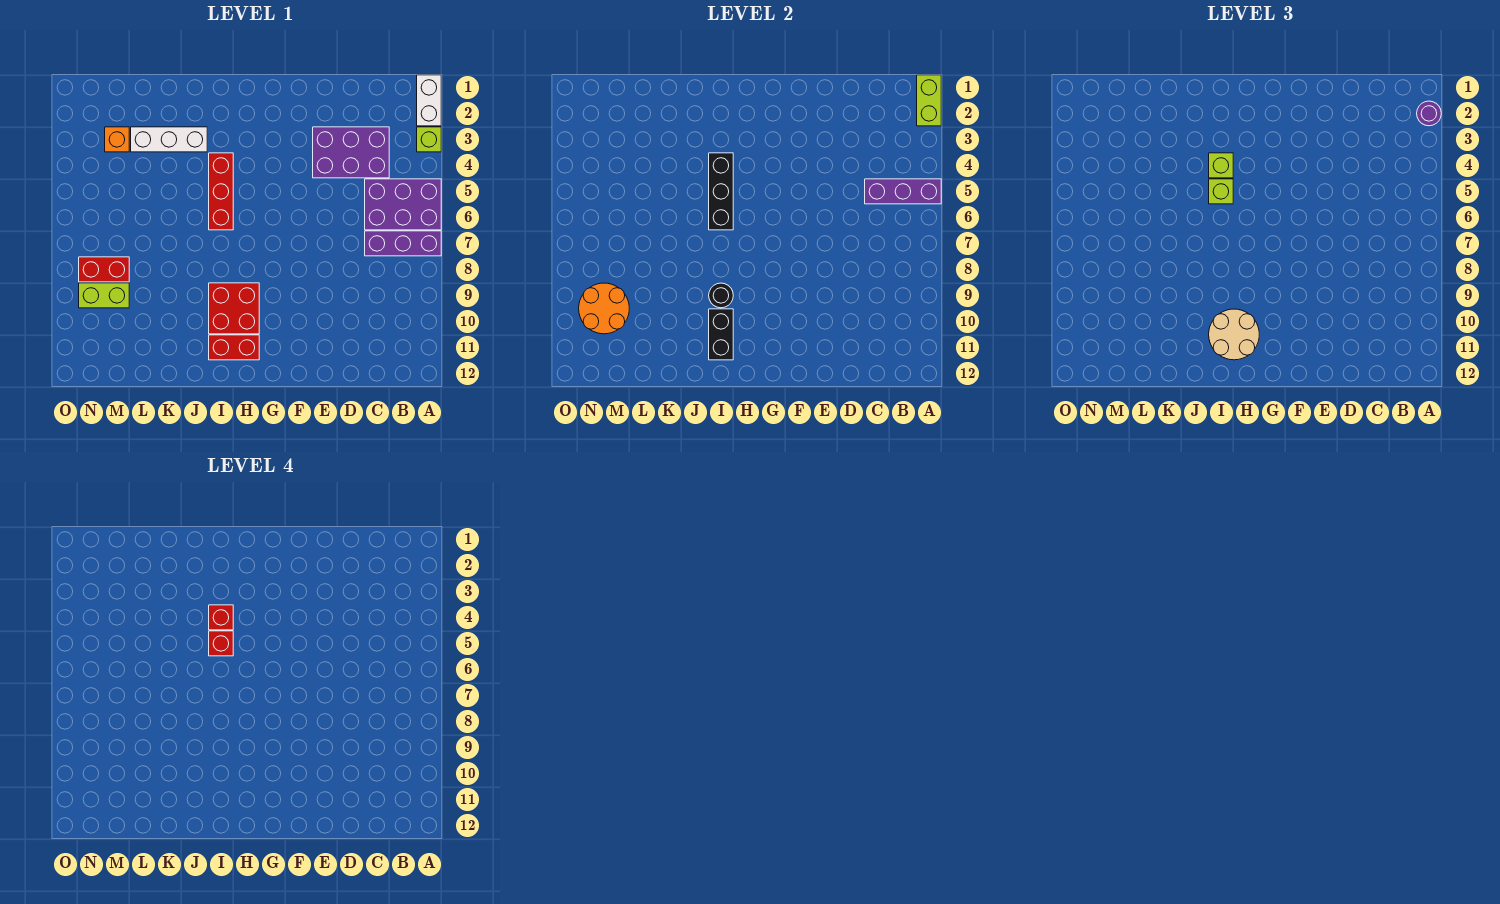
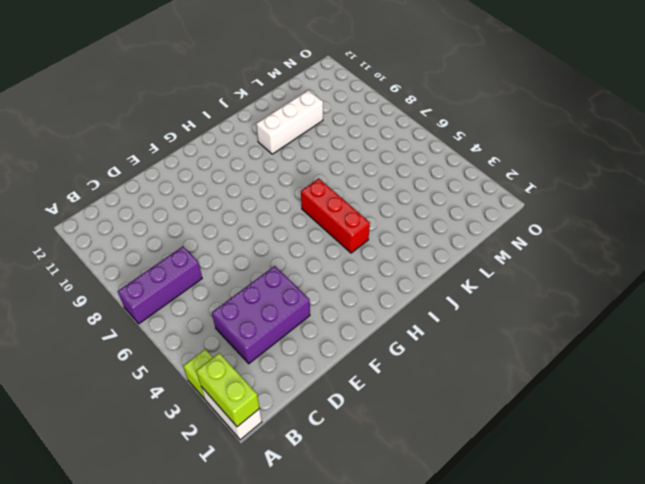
white brick J10:L10 level 1 -> white brick J3:L3 level 1
none -> purple brick A5:C6 level 1
none -> red brick H9:I10 level 1
none -> red brick H11:I11 level 1

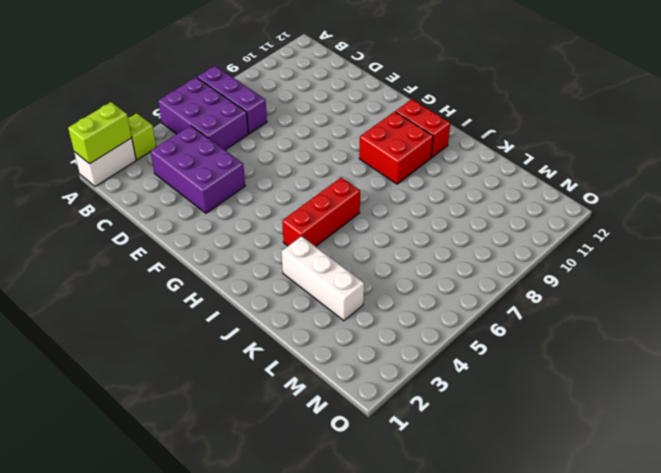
none -> orange brick M3 level 1
none -> red brick M8:N8 level 1
none -> lime brick M9:N9 level 1

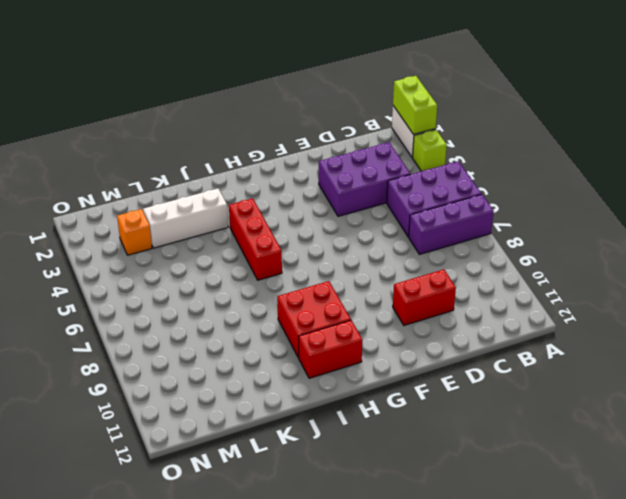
red brick D10:E10 level 1 -> red brick M8:N8 level 1
none -> lime brick M9:N9 level 1
none -> purple brick A5:C5 level 2
none -> black brick I4:I6 level 2

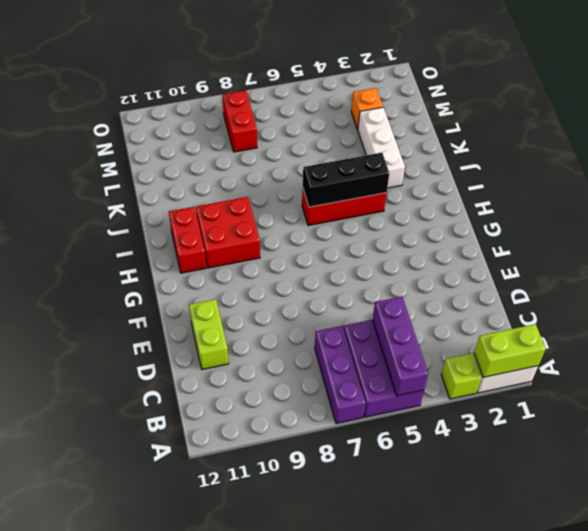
lime brick D11:E11 level 1 -> lime brick M9:N9 level 1
none -> purple brick C3:E4 level 1
none -> black round brick I9 level 2
none -> black brick I10:I11 level 2

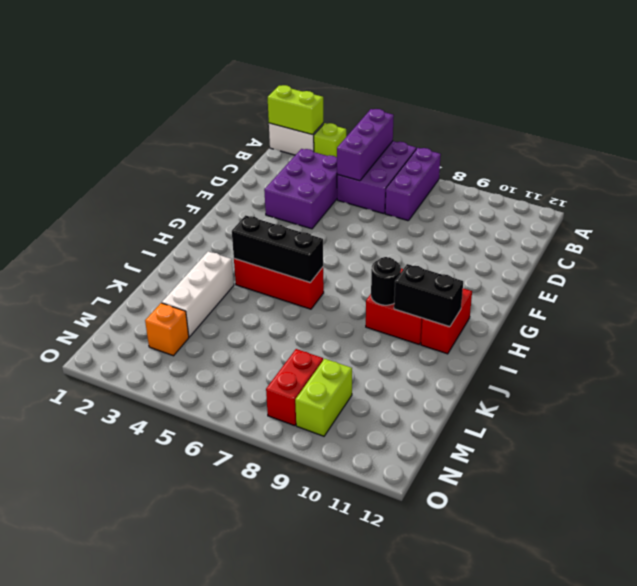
none -> orange round brick M9:N10 level 2
none -> purple round brick A2 level 3
none -> tan round brick H10:I11 level 3

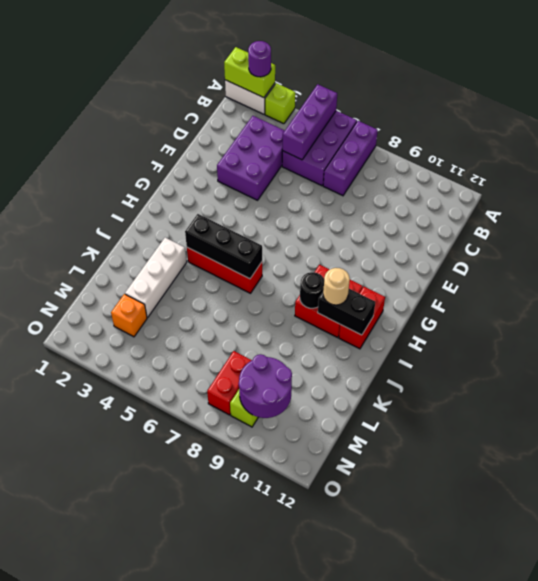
tan round brick I10 level 3 -> tan round brick H10:I11 level 3
purple round brick M9:N10 level 2 -> orange round brick M9:N10 level 2
none -> lime brick I4 level 3
none -> lime brick I5 level 3
none -> red brick I4 level 4

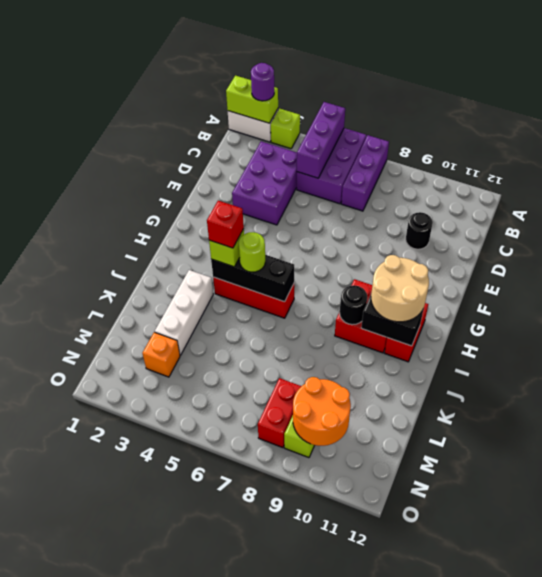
black round brick D10 level 1 -> none
lime round brick I5 level 3 -> lime brick I5 level 3
none -> red brick I5 level 4

